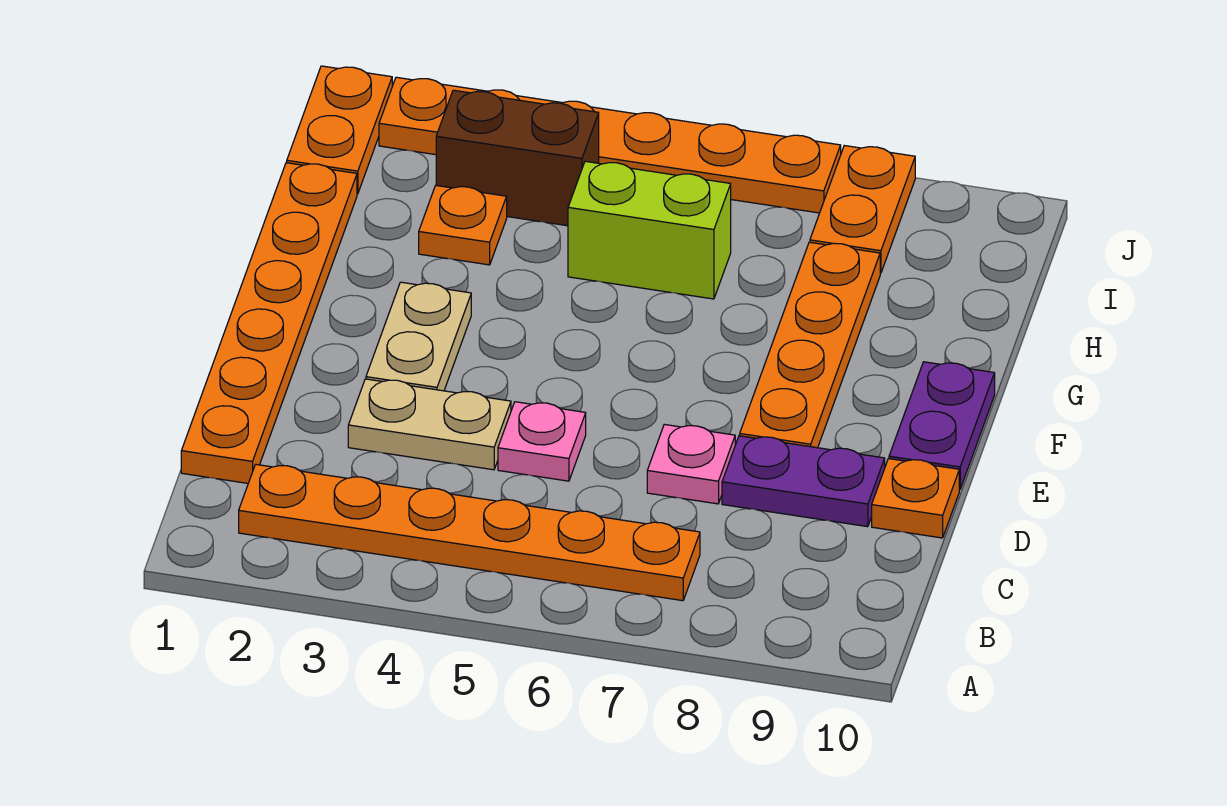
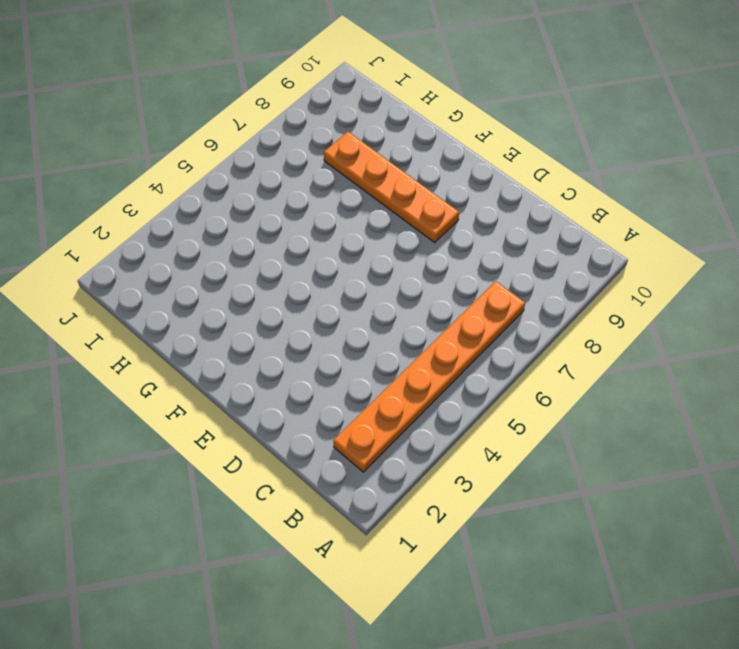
none -> orange plate C1:H1 level 1
none -> tan plate D3:D4 level 1
none -> pink plate D5 level 1

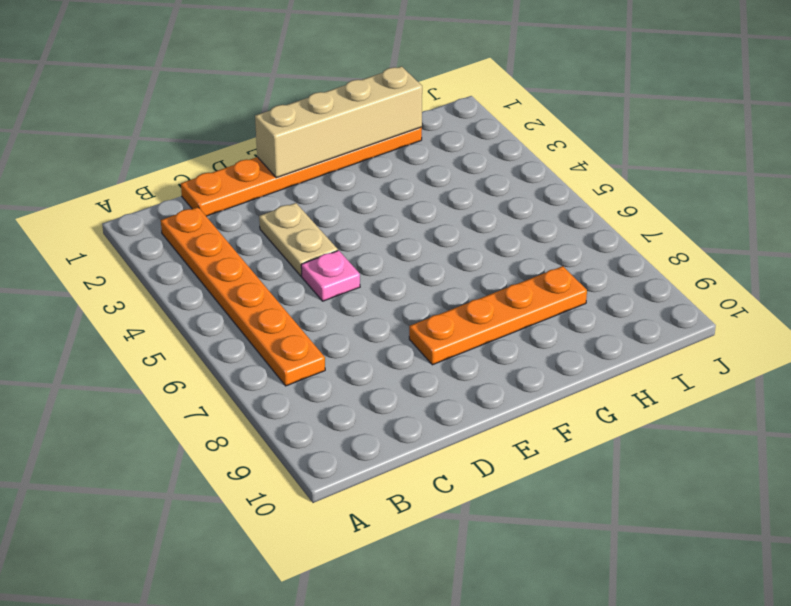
tan brick E1:H1 level 2 -> none
none -> pink plate D7 level 1
none -> purple plate D8:D9 level 1
none -> orange plate D10 level 1

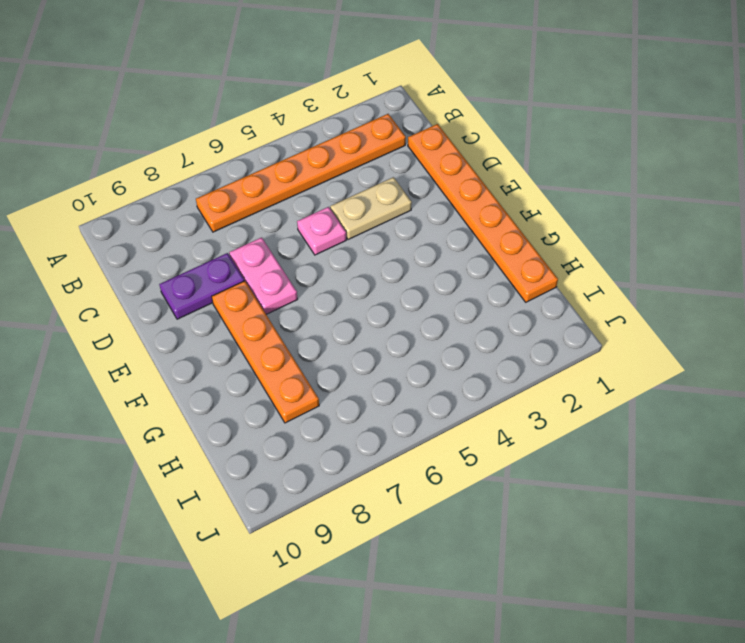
pink plate D7:E7 level 1 -> pink plate D7 level 1
none -> orange plate D10 level 1
none -> tan plate E3:F3 level 1
none -> purple plate E10:F10 level 1

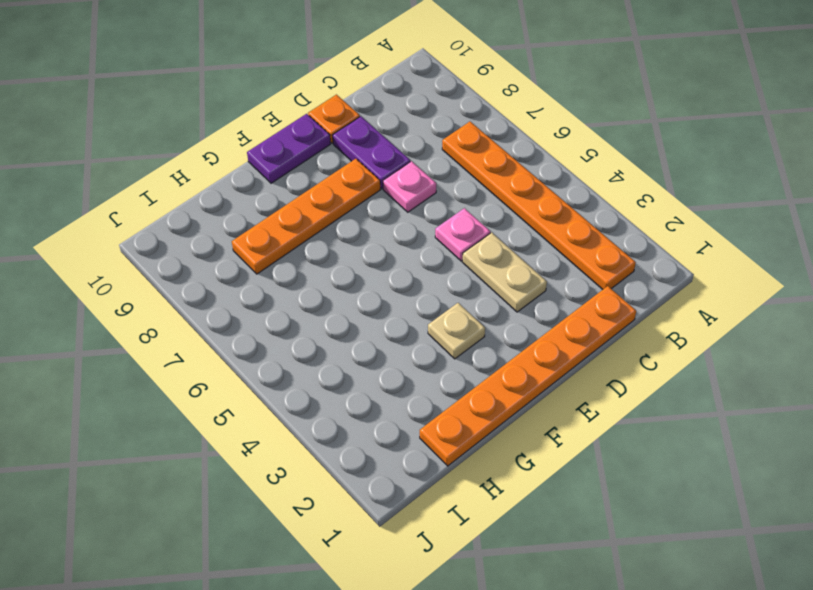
tan plate F3 level 1 -> tan plate E3:F3 level 1
none -> orange plate H3 level 1
none -> lime brick H5:H6 level 1
none -> orange plate I1:J1 level 1

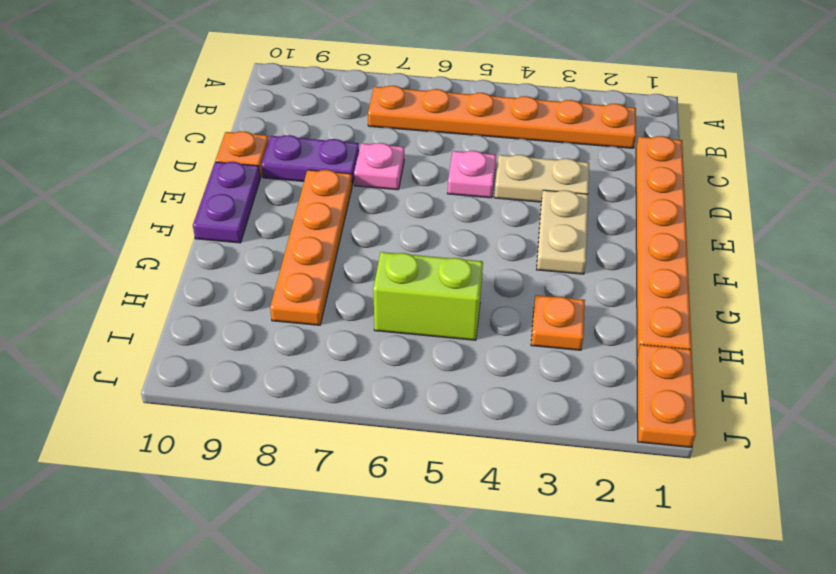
none -> brown brick I3:I4 level 1
none -> orange plate I8:J8 level 1
none -> orange plate J2:J7 level 1

